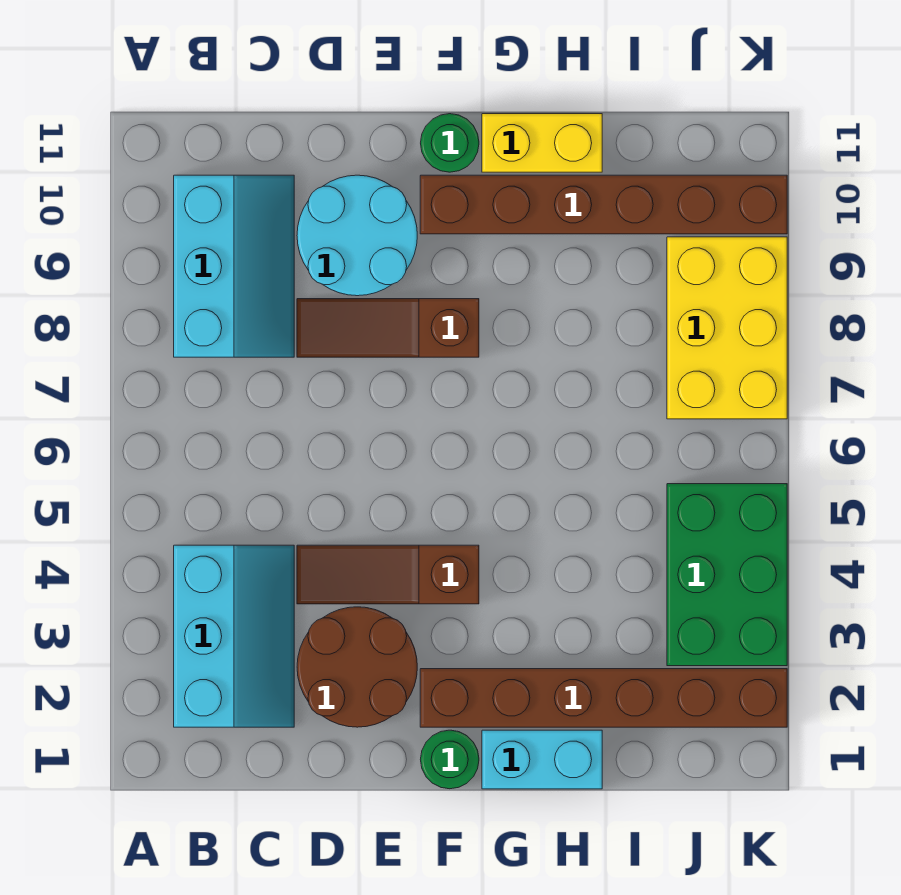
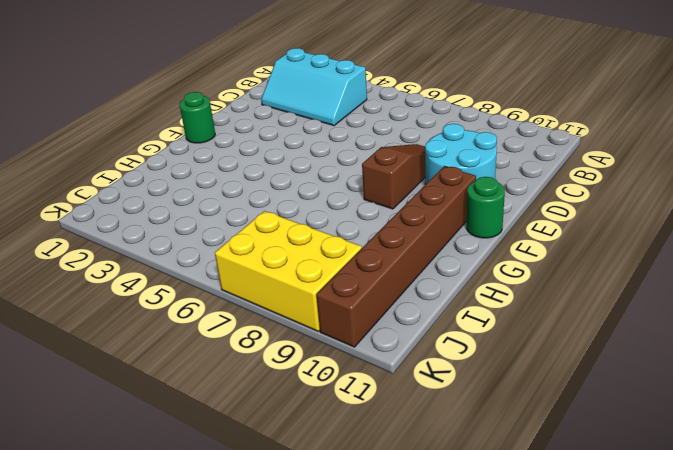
none -> cyan slope B8:C10 level 1 top B
none -> brown round brick D2:E3 level 1
none -> brown slope D4:F4 level 1 top F

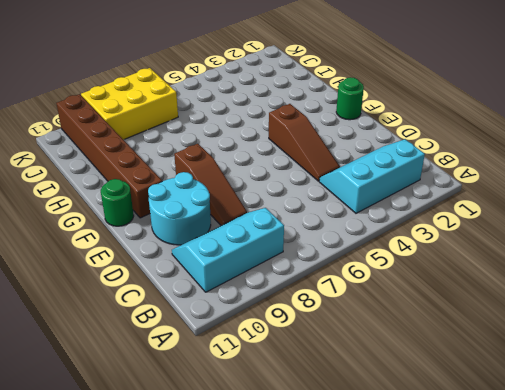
none -> brown round brick D2:E3 level 1
none -> brown brick F2:K2 level 1
none -> cyan brick G1:H1 level 1

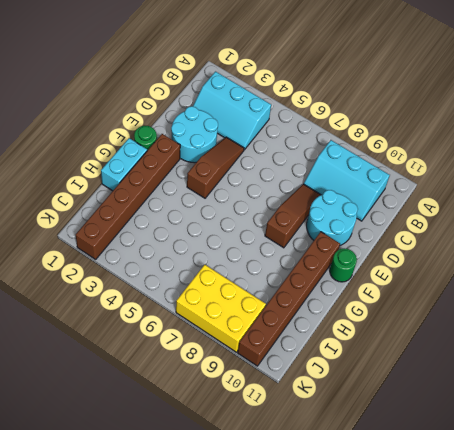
cyan round brick D2:E3 level 1 -> brown round brick D2:E3 level 1
none -> yellow brick G11:H11 level 1
none -> green brick J3:K5 level 1

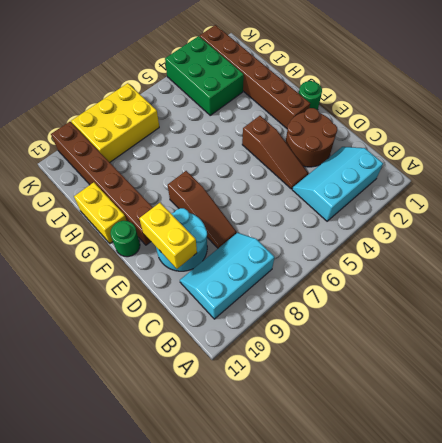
yellow brick D10:E10 level 2 -> none
green brick I3:K4 level 1 -> green brick J3:K5 level 1
none -> cyan brick G1:H1 level 1

